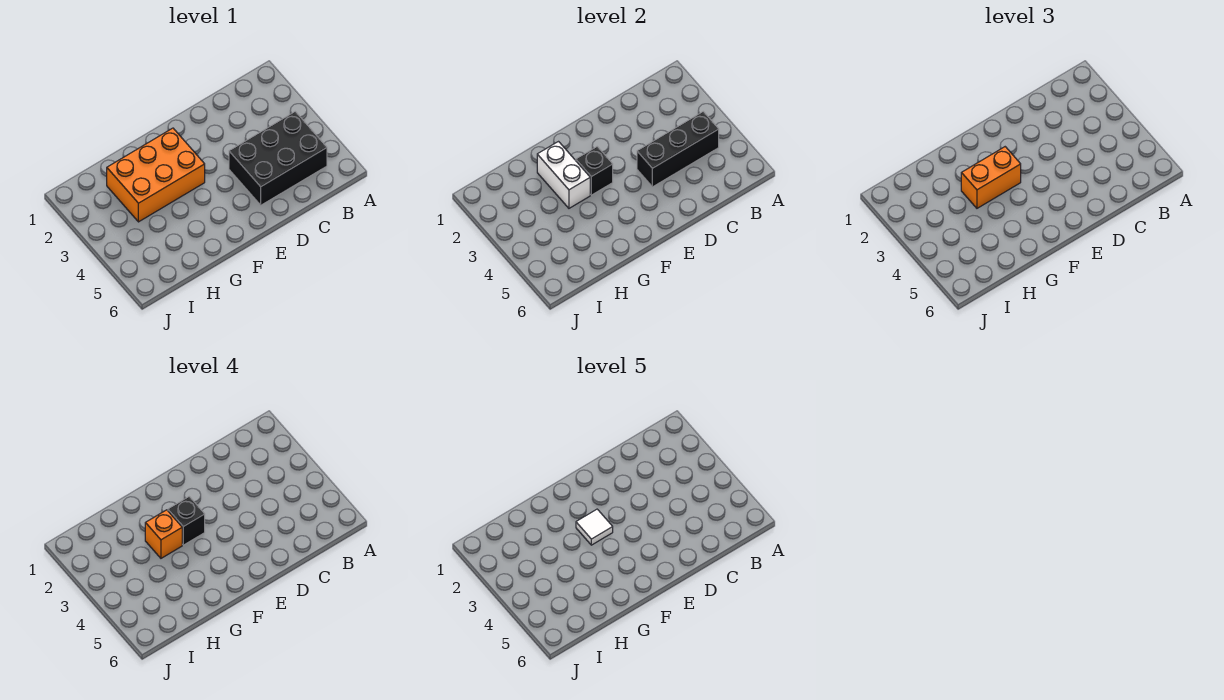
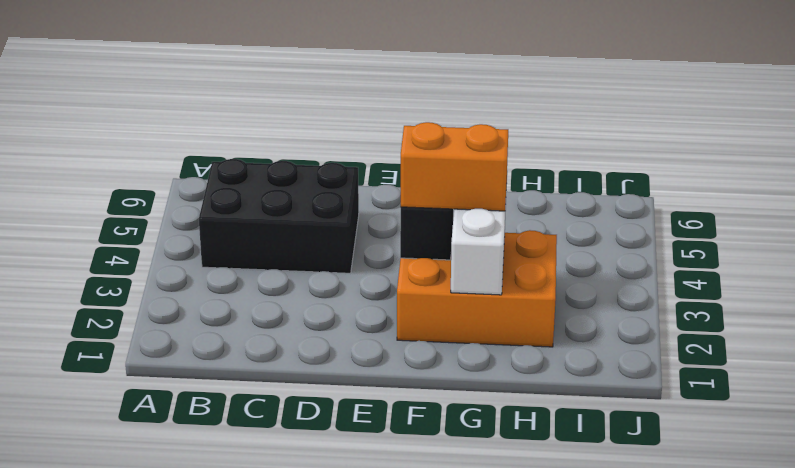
none -> black brick B4:D4 level 2
none -> black brick F3 level 4

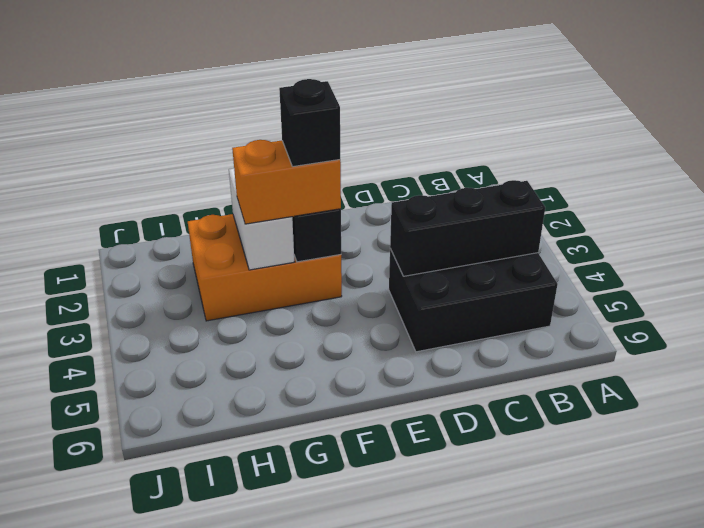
none -> orange brick G3 level 4
none -> white tile F3 level 5

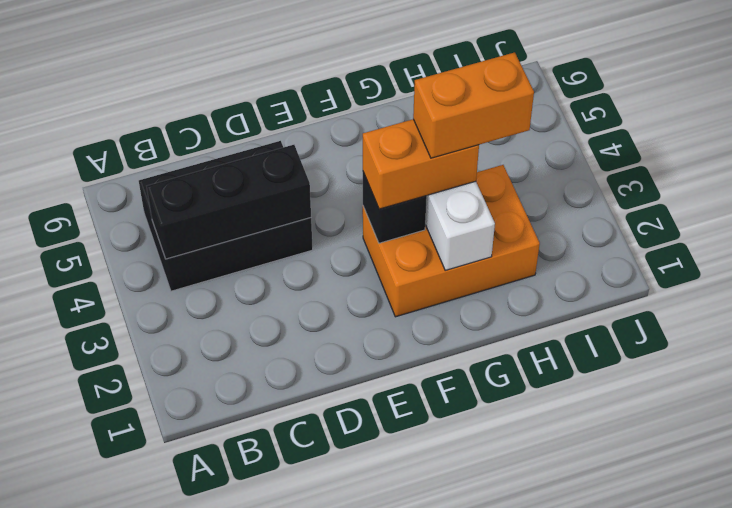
orange brick G3:H3 level 4 -> orange brick G3 level 4
none -> black brick F3 level 4
none -> white tile F3 level 5

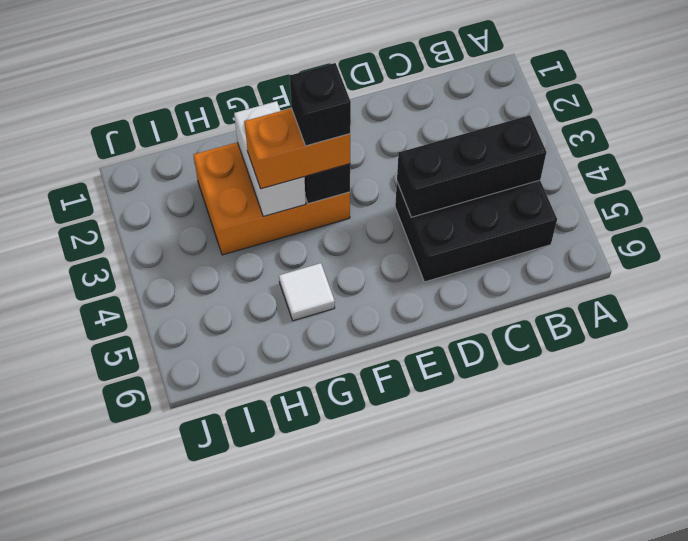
white tile G5 level 1 -> white tile F3 level 5
none -> orange brick G3 level 4

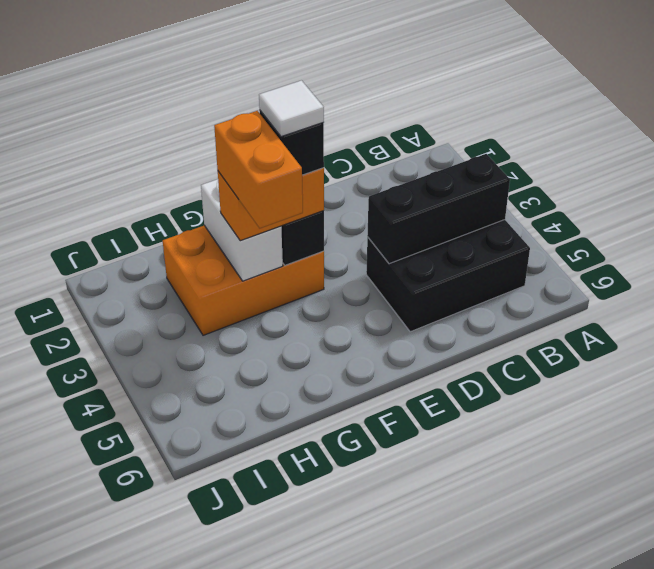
orange brick G3:G4 level 4 -> orange brick G3 level 4

